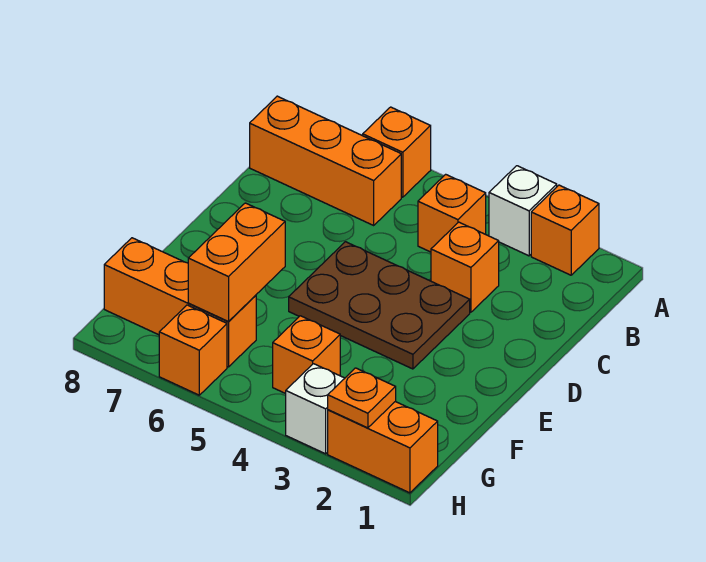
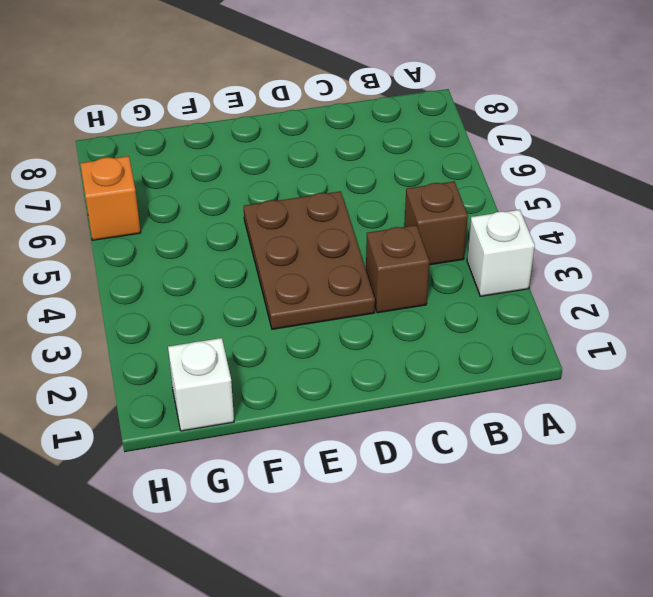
brown brick B4 level 1 -> orange brick B4 level 1
brown brick C3 level 1 -> orange brick C3 level 1
white brick G1 level 1 -> white brick H3 level 1
none -> orange brick A2 level 1
none -> orange brick A6 level 1
none -> orange brick B6:B8 level 1

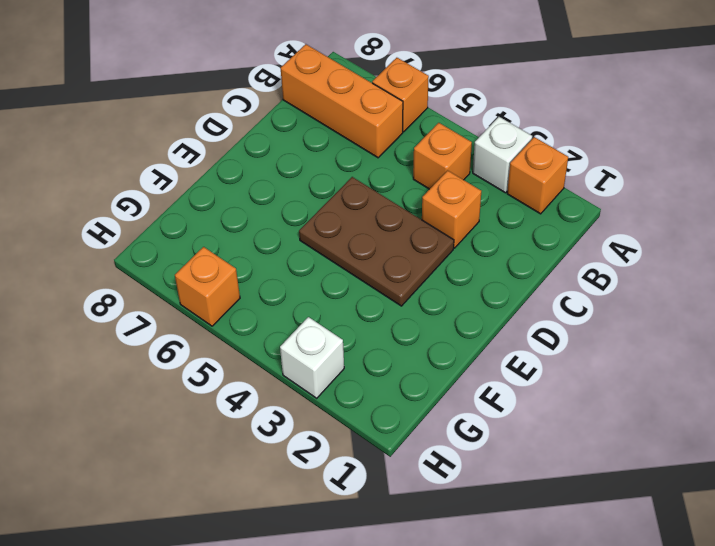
none -> orange brick G4 level 1
none -> orange brick G6:G8 level 1
none -> orange brick H1:H2 level 1

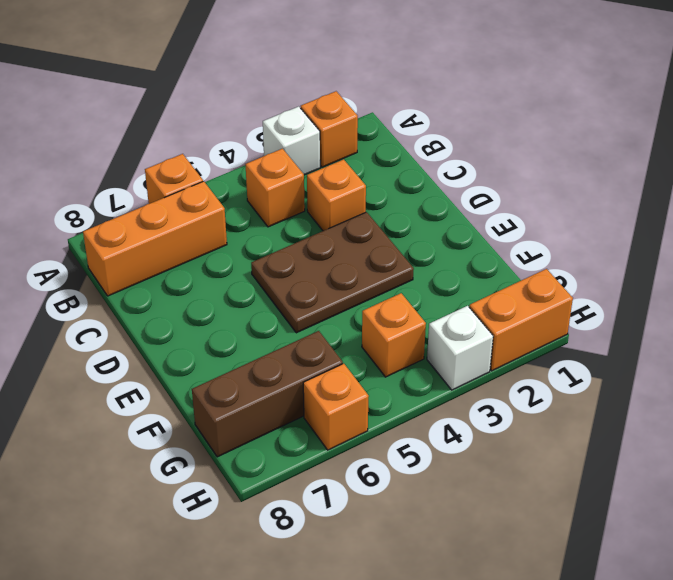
brown brick G6:G8 level 1 -> orange brick G6:G8 level 1
none -> orange brick F6:G6 level 2
none -> orange plate H2 level 2

